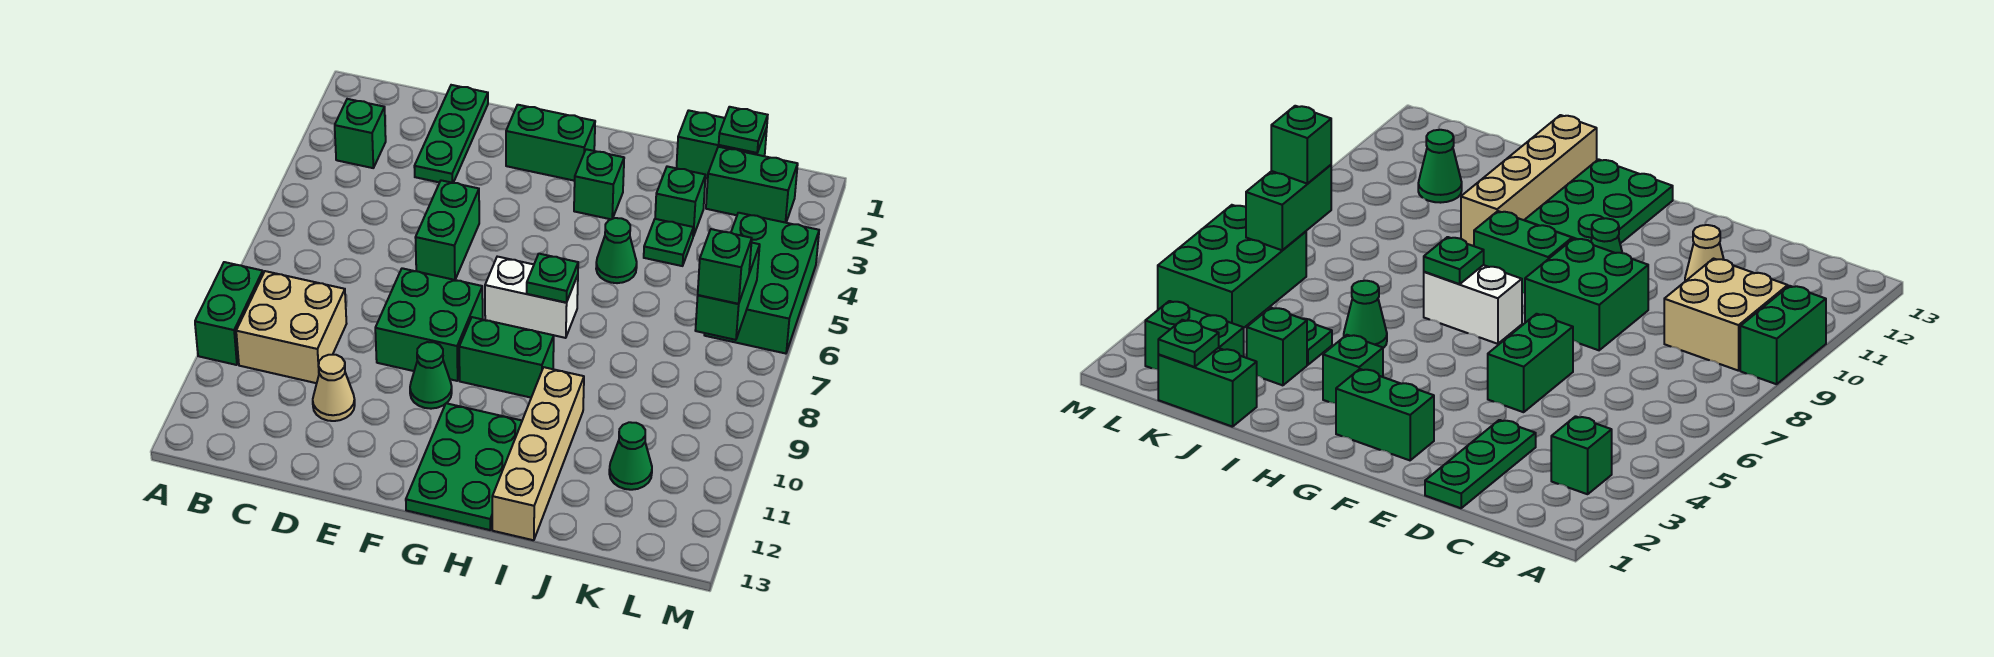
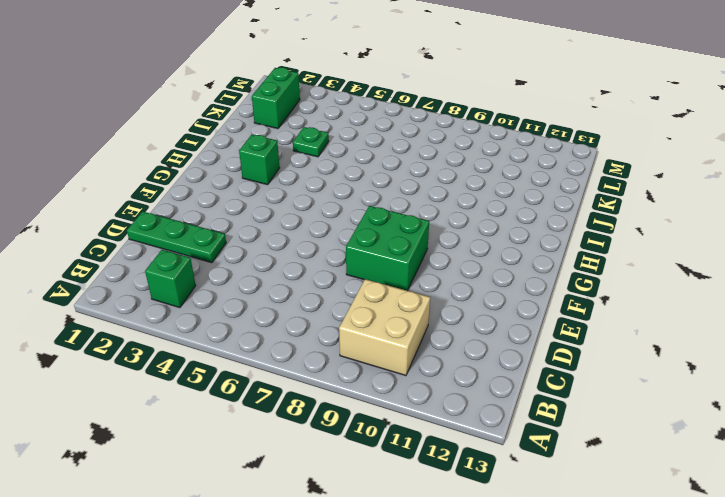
none -> green brick A9:A10 level 1
none -> tan cone D11 level 1
none -> green brick E5:E6 level 1

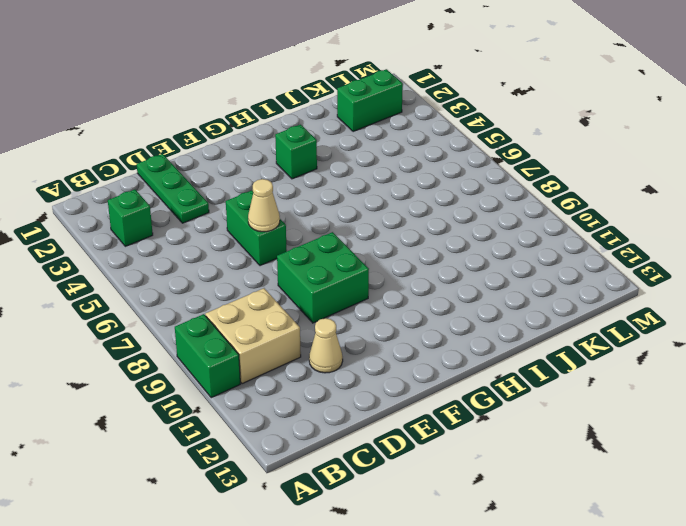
tan cone E6 level 2 -> none
none -> green brick F2:G2 level 1
none -> green cone F10 level 1
none -> white brick G7:H7 level 1

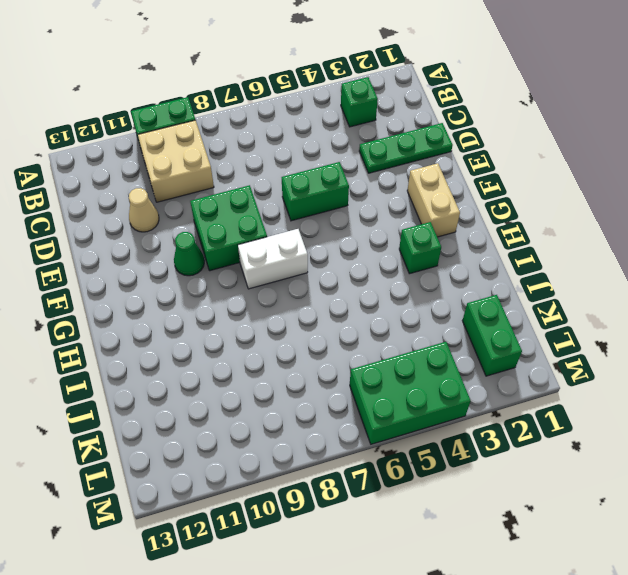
tan brick F2:G2 level 1 -> green brick F2:G2 level 1
white brick G7:G8 level 1 -> white brick G7:H7 level 1
none -> green brick G9:H9 level 1
none -> green plate G11:H13 level 1
none -> green cone I5 level 1

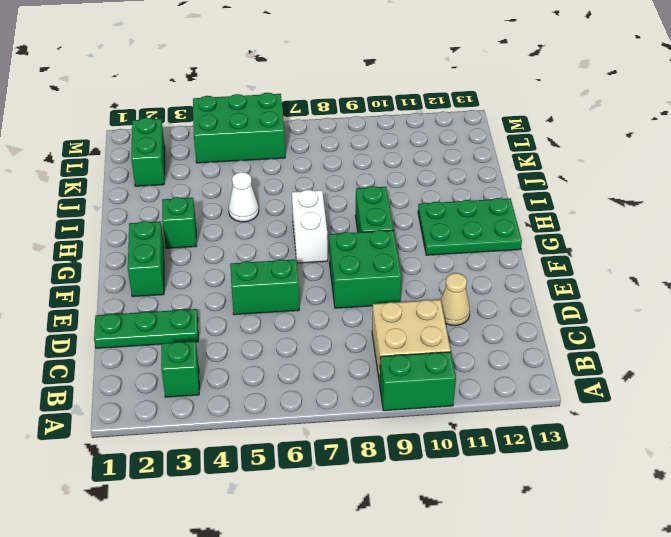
white cone I5 level 1 -> green cone I5 level 1
none -> green cone F10 level 1
none -> tan brick I10:I13 level 1
none -> green brick J1:K1 level 1

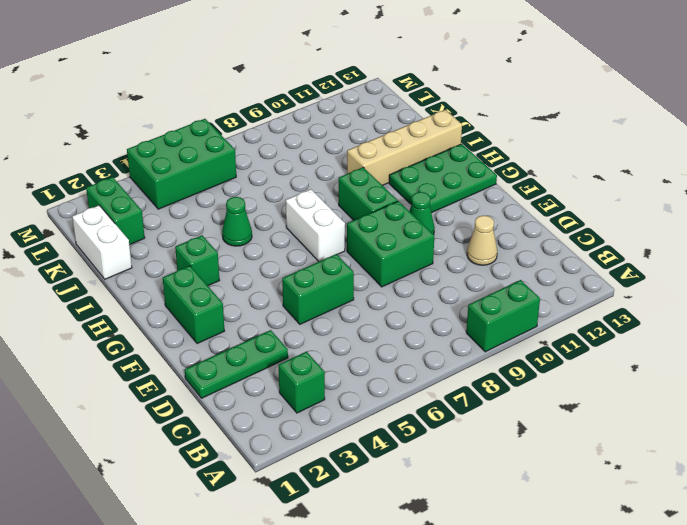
white brick J1:K1 level 1 -> green brick J1:K1 level 1
none -> tan brick B9:C10 level 1
none -> green brick J3 level 1
none -> green plate J4 level 1

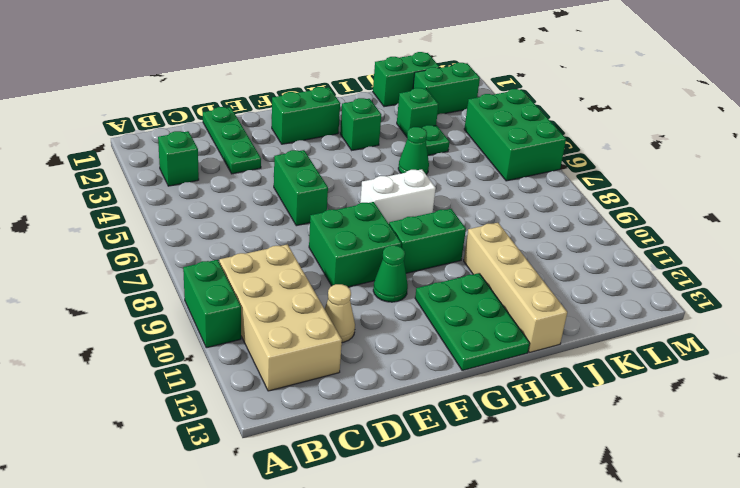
tan brick B9:C12 level 1 -> tan brick B9:C10 level 1
none -> green cone K11 level 1
none -> green plate H7 level 2
none -> green plate K1 level 2

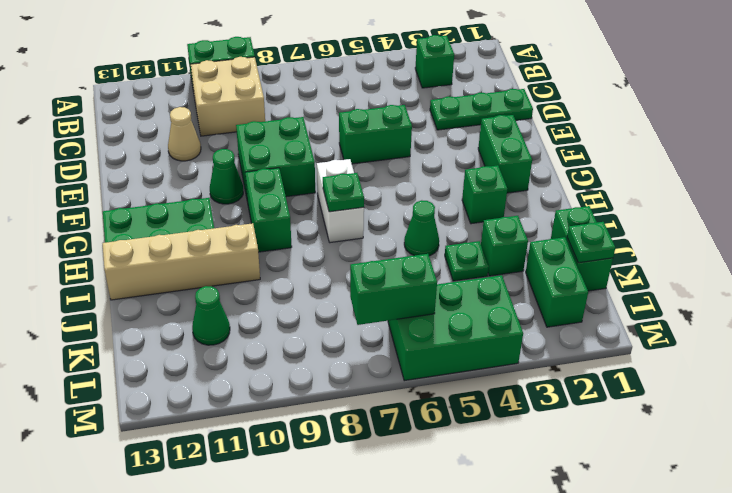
none -> green brick L7 level 3

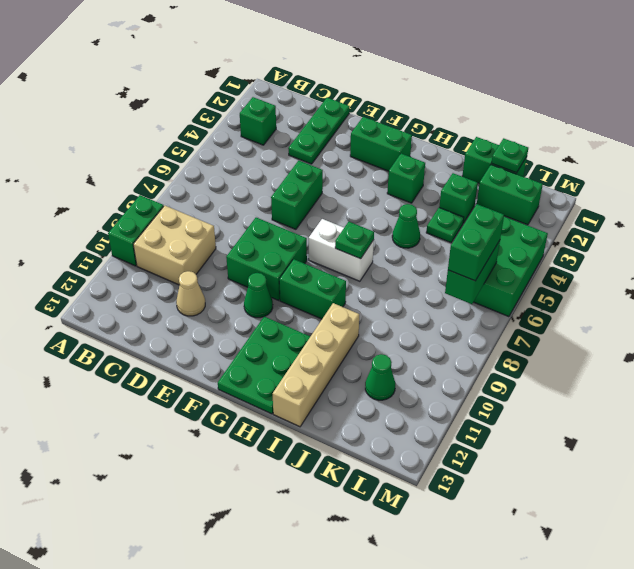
green brick L6:L7 level 3 -> green brick L7 level 3

